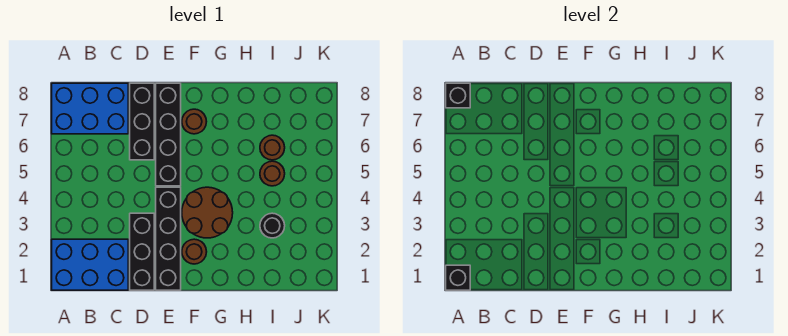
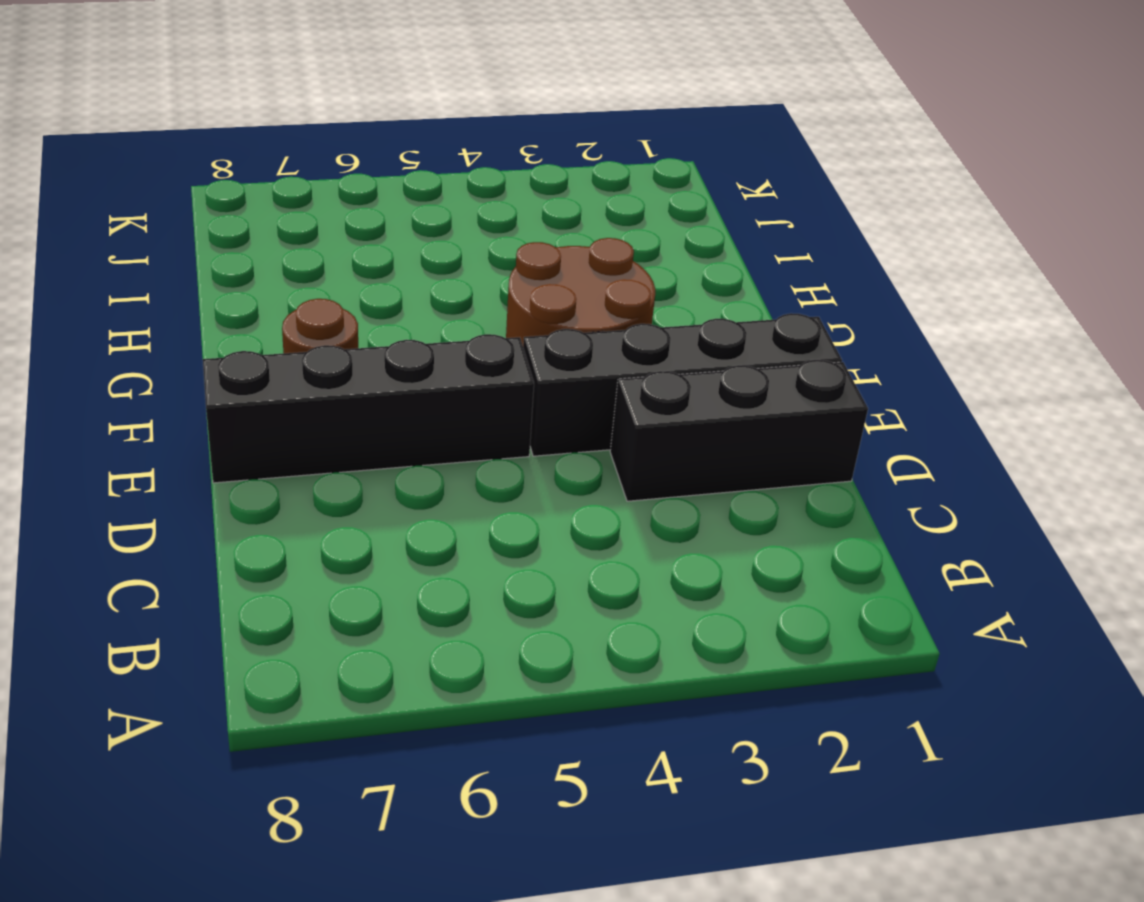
none -> blue brick A1:C2 level 1
none -> blue brick A7:C8 level 1
none -> black brick D6:D8 level 1

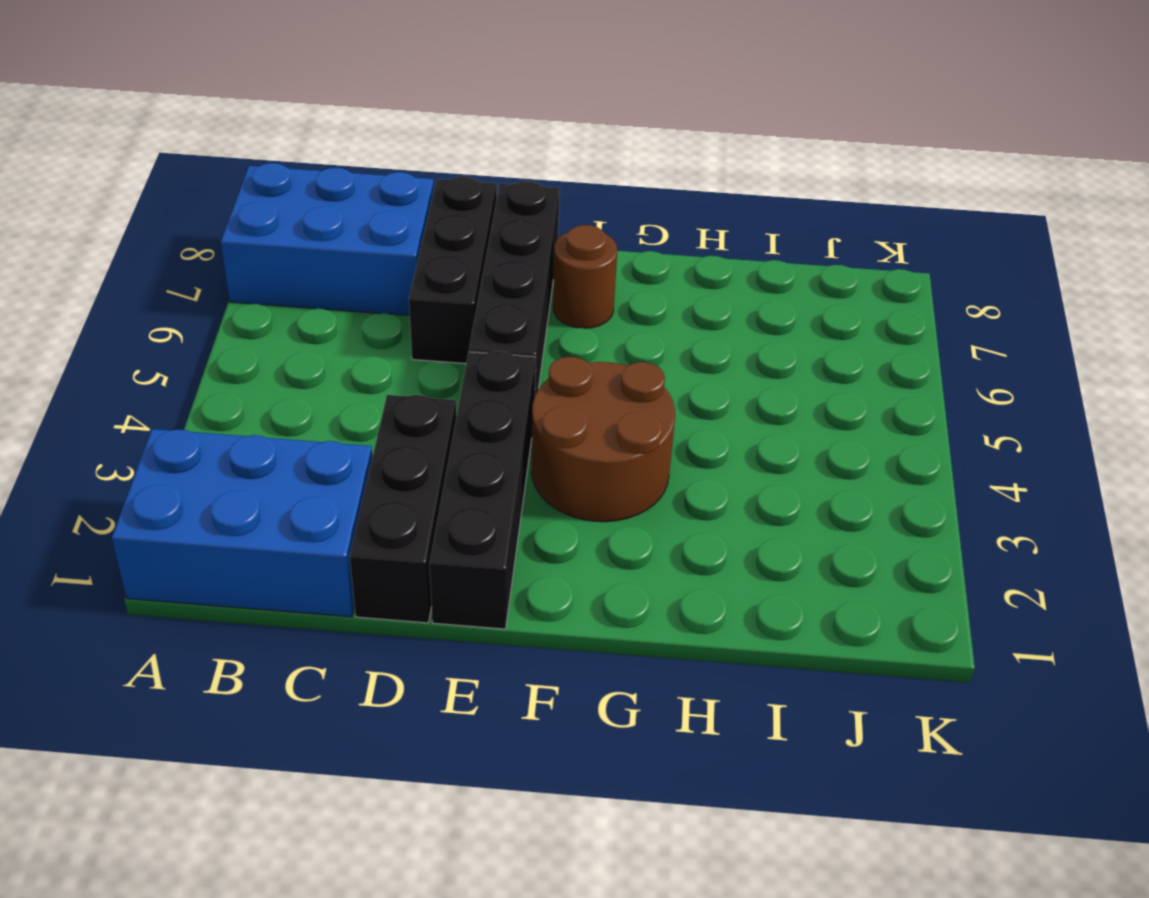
none -> brown round brick F2 level 1
none -> black round brick I3 level 1
none -> brown round brick I5 level 1

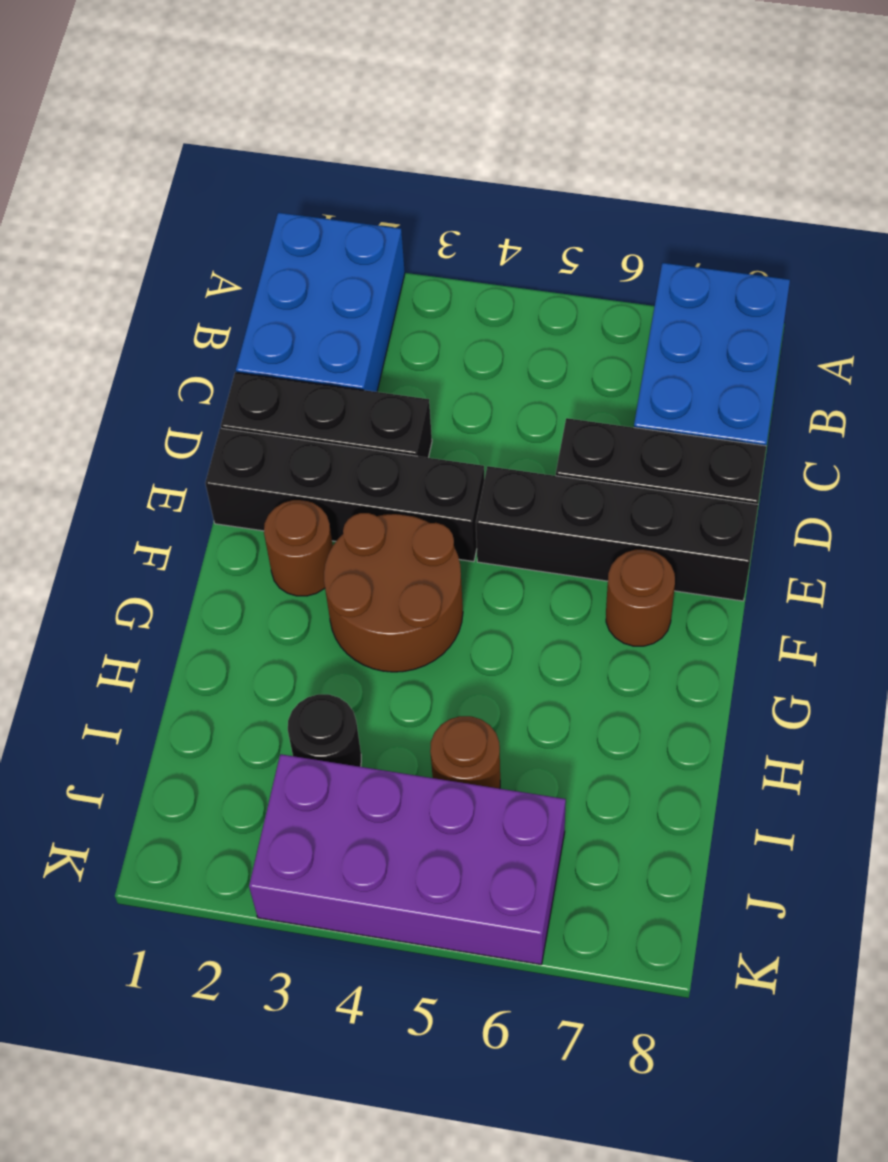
purple brick J3:K6 level 1 -> none
none -> brown round brick I6 level 1
none -> black brick A1 level 2
none -> black brick A8 level 2

